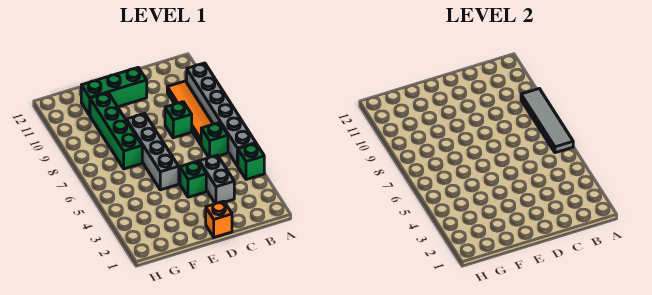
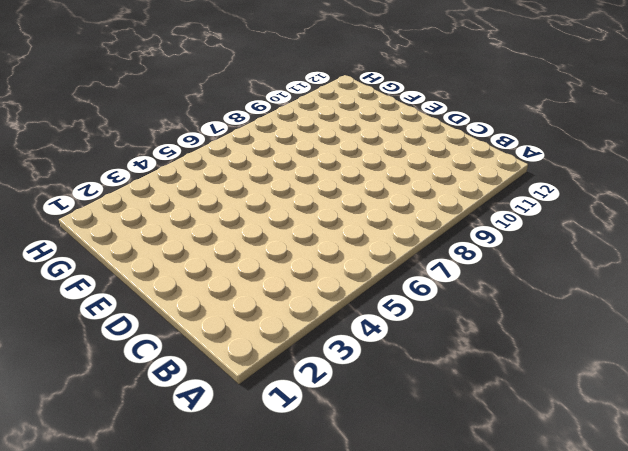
none -> green brick A4 level 1
none -> grey brick A5:A10 level 1
none -> green brick B6 level 1

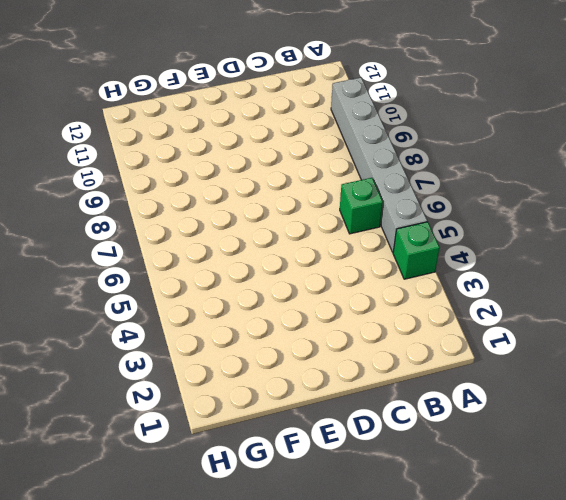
none -> orange tile B7:B10 level 1
none -> grey brick C3:C4 level 1
none -> green brick C8 level 1

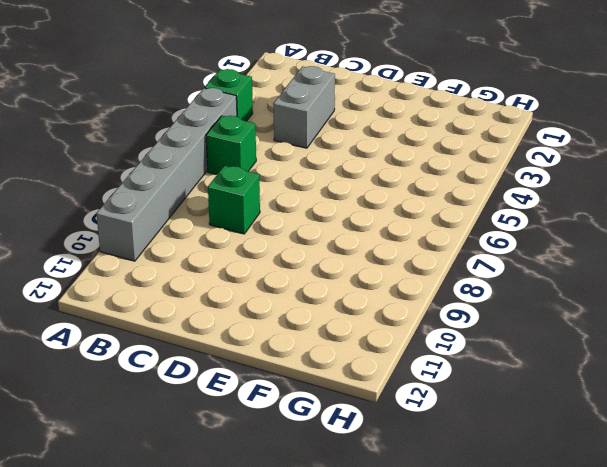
none -> orange tile B7:B10 level 1
none -> orange brick D1 level 1
none -> green brick D4 level 1

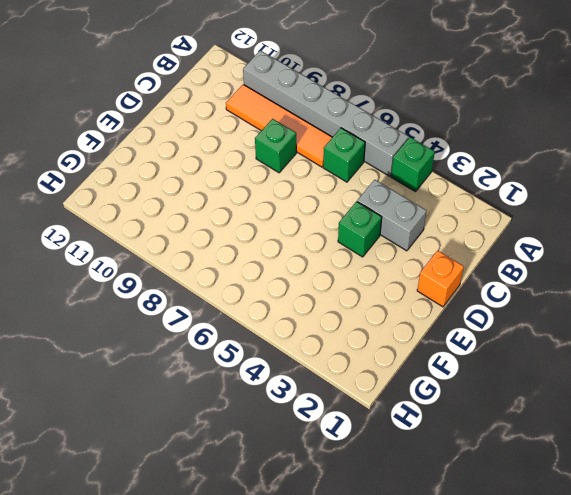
none -> green brick D11:F11 level 1
none -> grey brick E5:E8 level 1
none -> green brick F7:F10 level 1

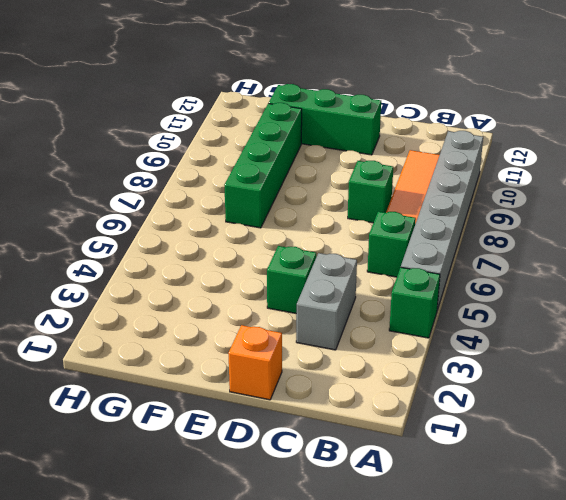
none -> grey brick E5:E8 level 1
none -> grey tile A6:A9 level 2

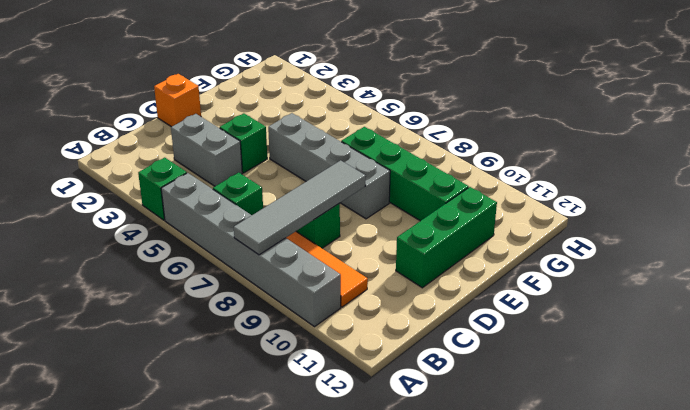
grey tile A8:D8 level 2 -> grey tile A6:A9 level 2

